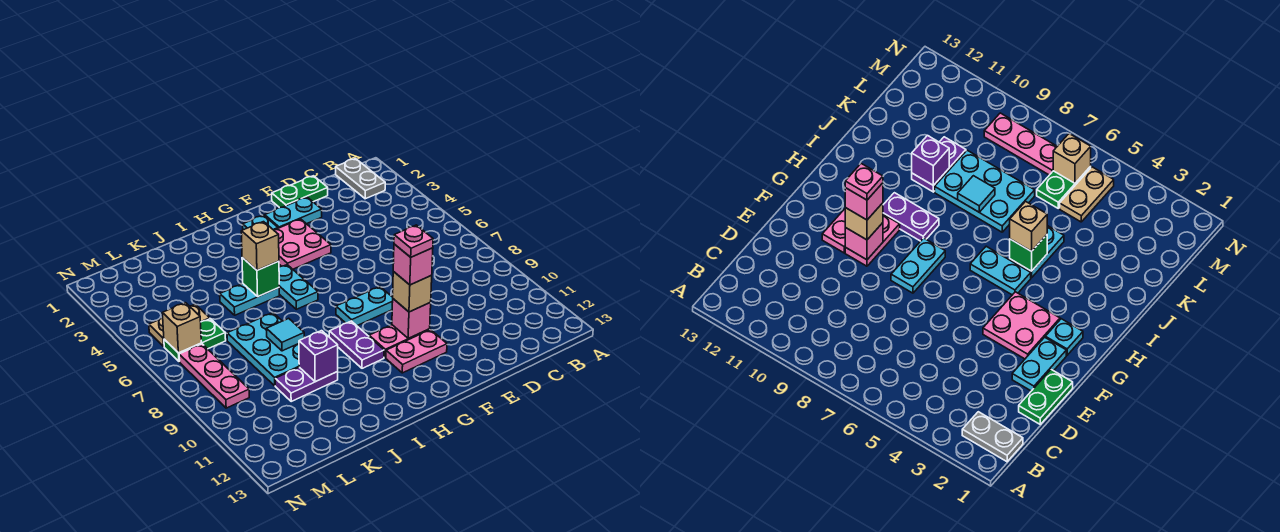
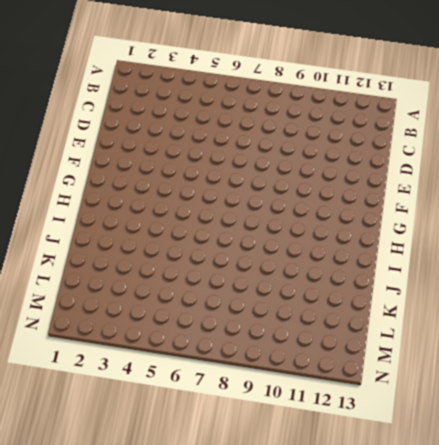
none -> grey plate B1:B2 level 1
none -> green plate D1:E1 level 1
none -> cyan plate E2:F2 level 1

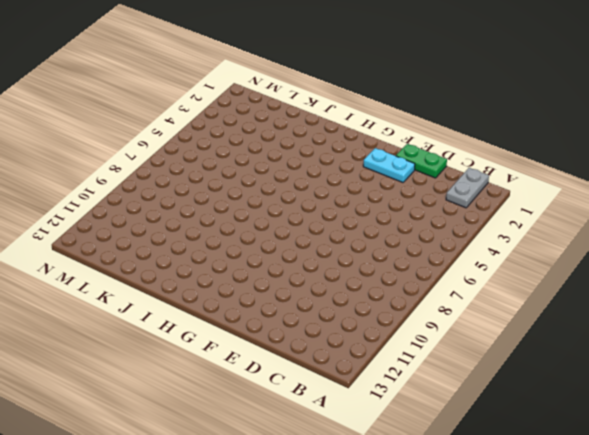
none -> pink plate F3:G4 level 1
none -> cyan plate F8:G8 level 1
none -> pink plate F10:G10 level 1

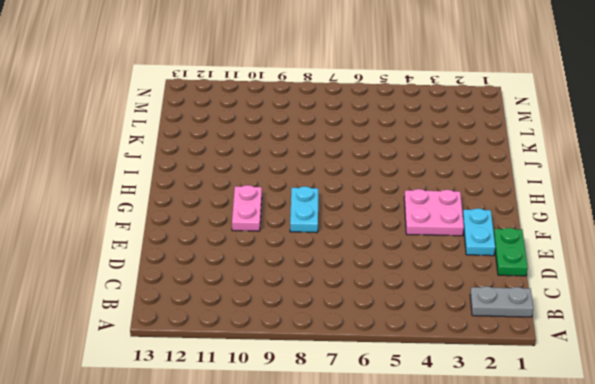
none -> pink plate F11:G11 level 1
none -> cyan plate G2 level 1
none -> cyan plate H5:H6 level 1

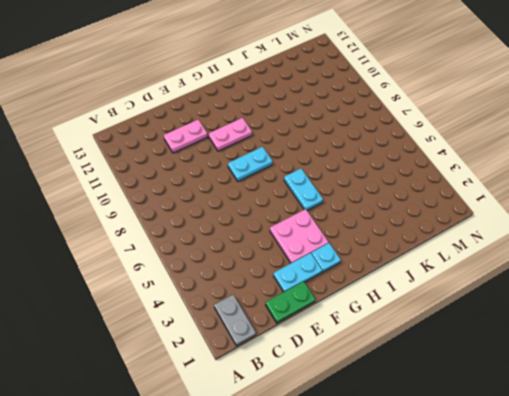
pink plate D11:E11 level 1 -> pink plate F11:G11 level 1
none -> purple plate H9:H10 level 1
none -> cyan plate I5:J5 level 1
none -> cyan plate J7:K9 level 1

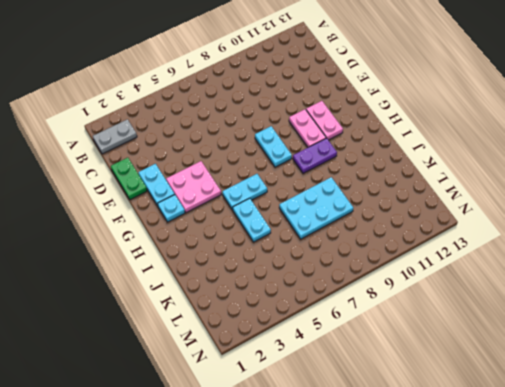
none -> purple plate J10:K10 level 1
none -> tan plate L5:M5 level 1
none -> green plate L6:M6 level 1

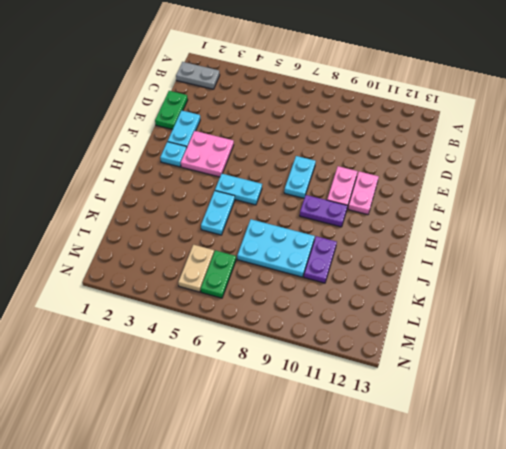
none -> pink plate M7:M9 level 1
none -> pink brick F10 level 2
none -> green brick I5 level 2

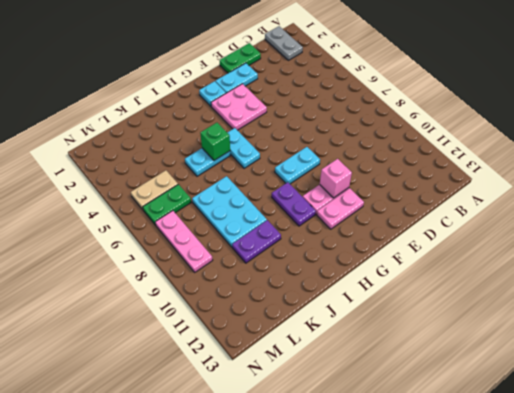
none -> cyan tile J8 level 2
none -> purple brick J10 level 2
none -> tan brick M6 level 2

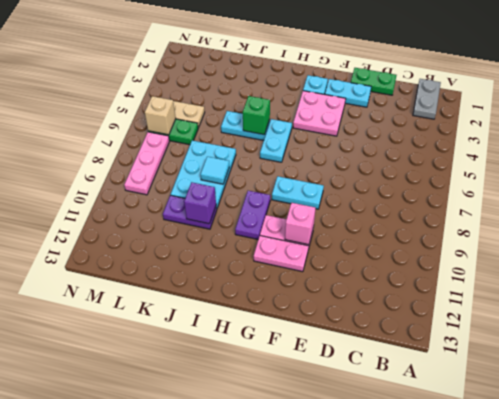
none -> tan brick F10 level 3
none -> tan brick I5 level 3
none -> pink brick F10 level 4

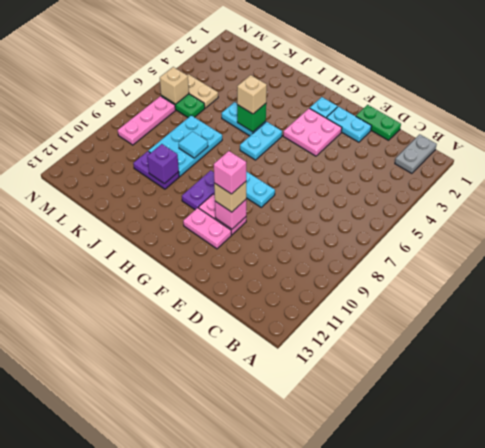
none -> pink plate F10 level 5

